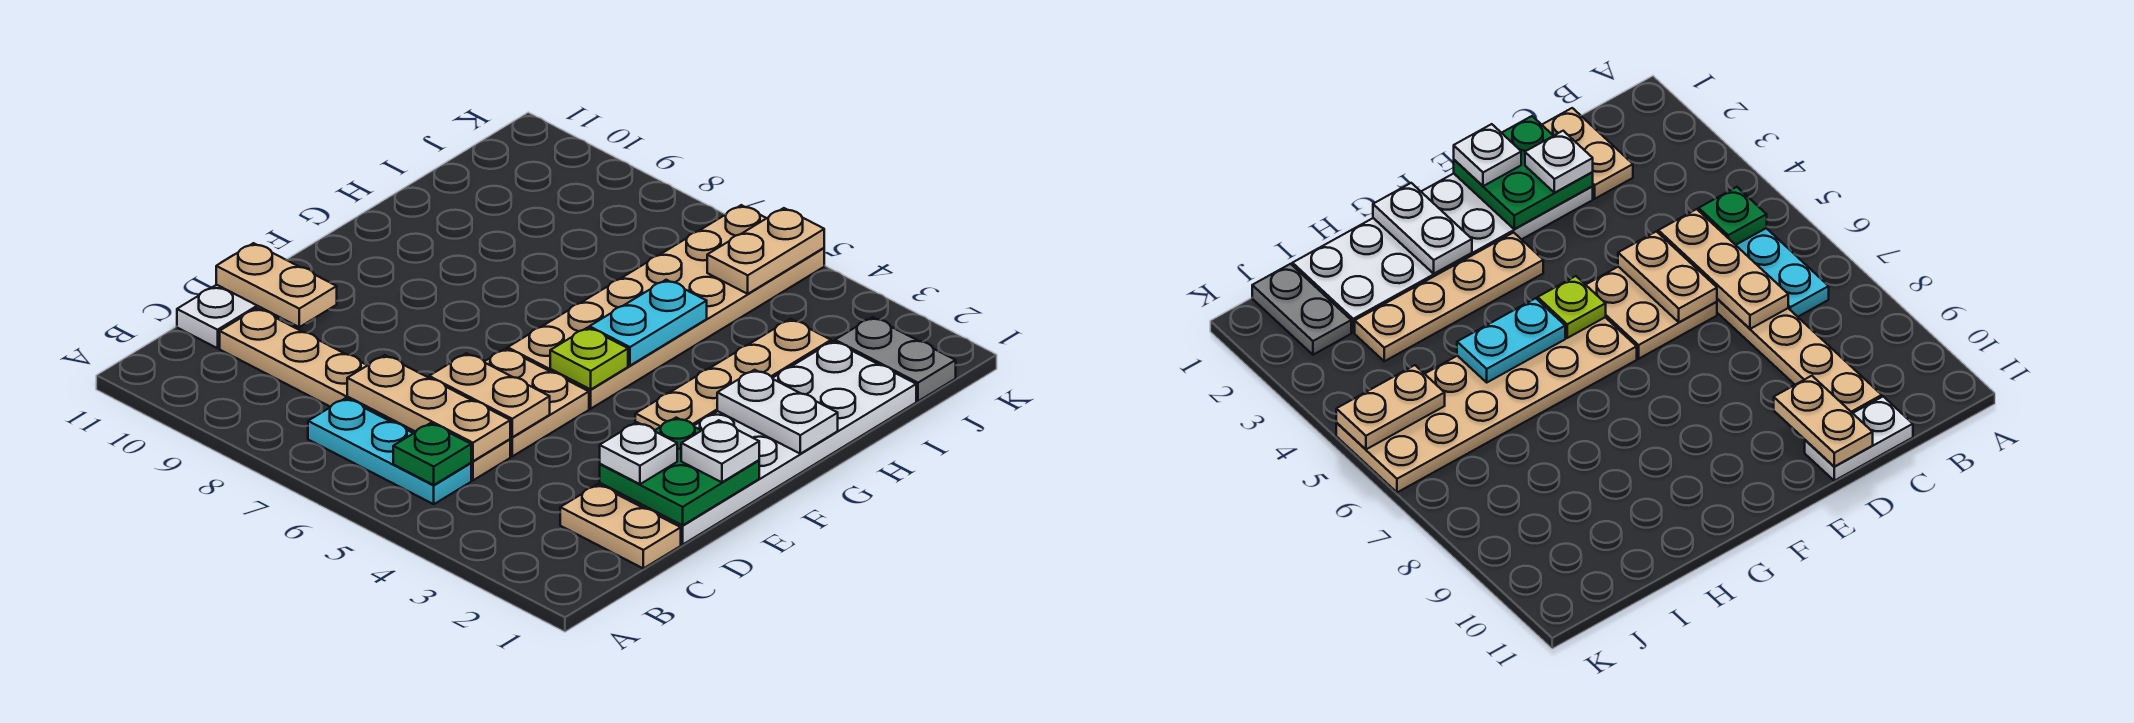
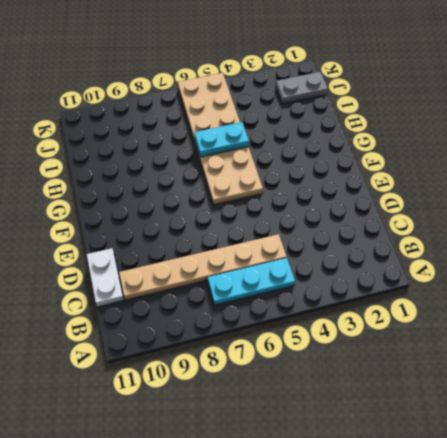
cyan plate H5:H6 level 2 -> cyan plate G5:H5 level 2
none -> tan plate C1:C2 level 1
none -> white plate D1:I2 level 1
none -> tan plate D5:E6 level 1

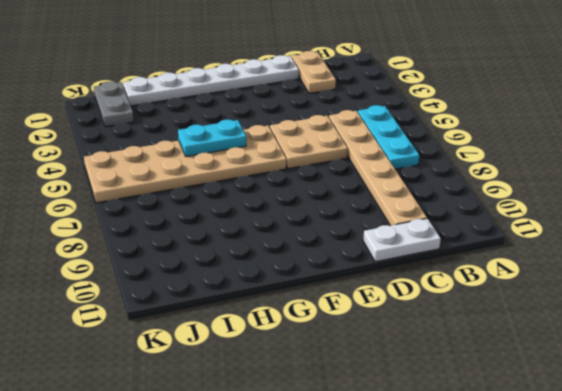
white plate D1:I1 level 1 -> white plate D1:I2 level 1
none -> tan plate F3:I3 level 1
none -> green plate B5 level 2
none -> tan plate C5:C7 level 2

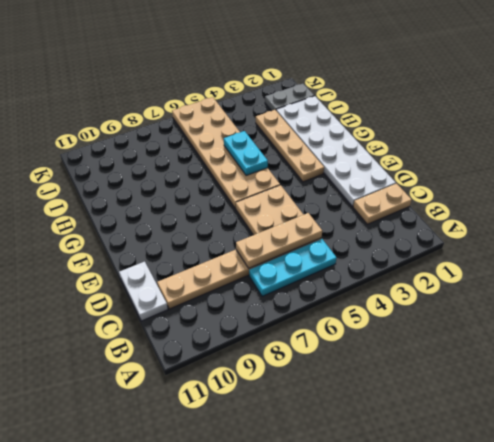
none -> green plate B5 level 2
none -> green plate D1:E2 level 2
none -> tan plate D5:D6 level 2

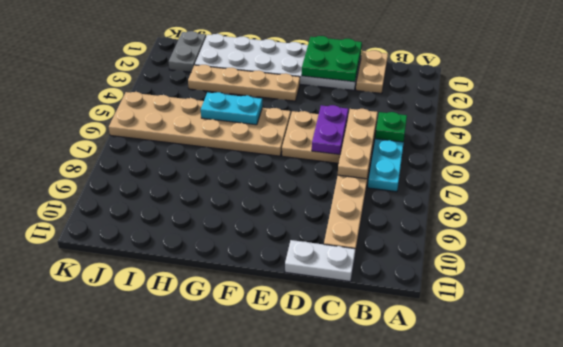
purple plate D5:D6 level 2 -> tan plate D5:D6 level 2
none -> tan plate D10:D11 level 2
none -> lime plate F5 level 2
none -> white plate G1:G2 level 2

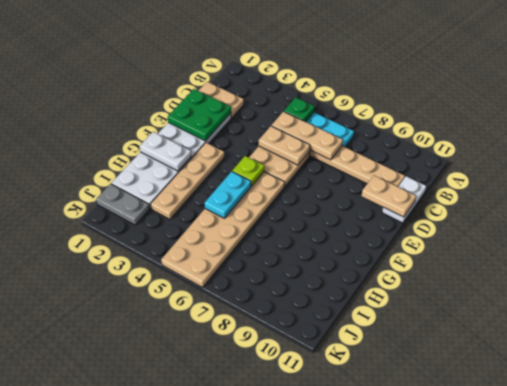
none -> tan plate J5:K5 level 2
none -> white plate D2 level 3
none -> white plate E1 level 3

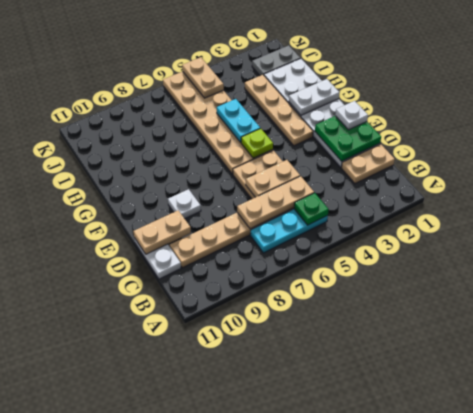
white plate E9 level 1 -> white plate D2 level 3

